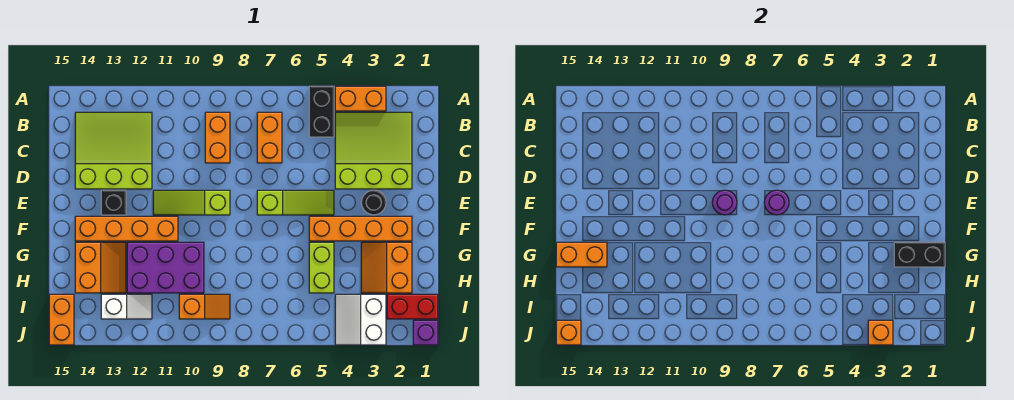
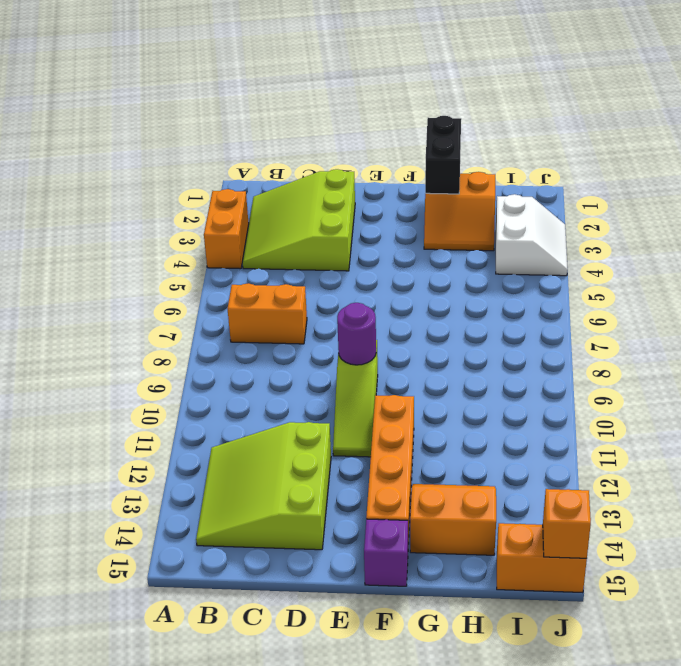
purple brick F15 level 1 -> purple brick J1 level 1
white slope I3:J4 level 1 top I -> white slope I3:J4 level 1 top 3
none -> black brick A5:B5 level 1
none -> orange brick B9:C9 level 1
none -> black round brick E3 level 1

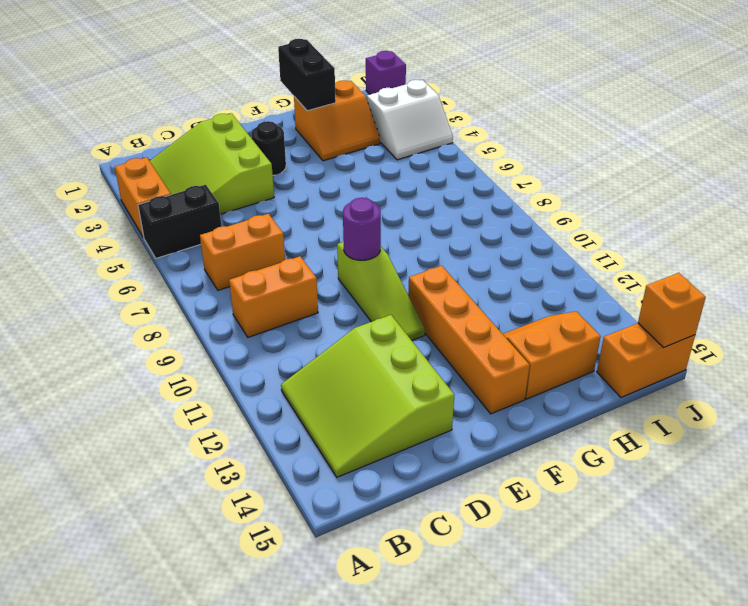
none -> lime slope E5:E7 level 1 top 7
none -> black brick E13 level 1
none -> orange brick F2:F5 level 1

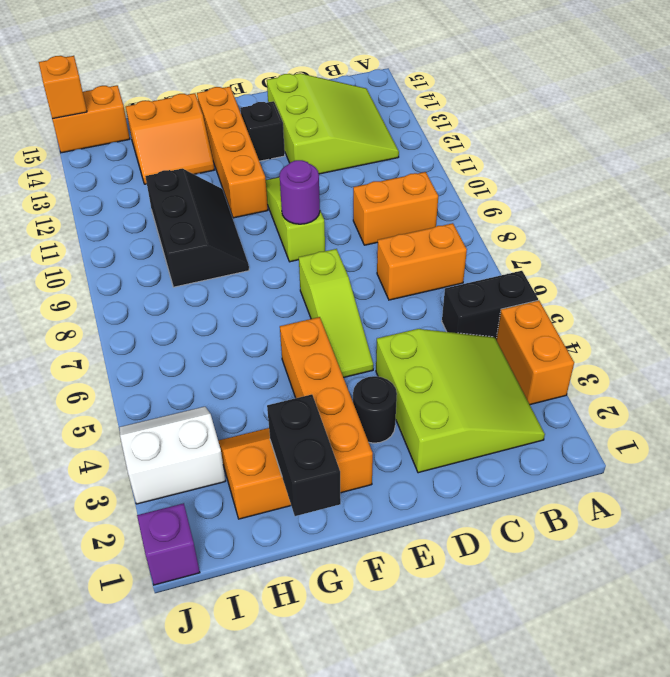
black slope G9:H11 level 1 top H -> purple brick G10:H12 level 1
none -> lime brick G5:H5 level 1
none -> red brick I1:I2 level 1
none -> orange slope I9:I10 level 1 top 10

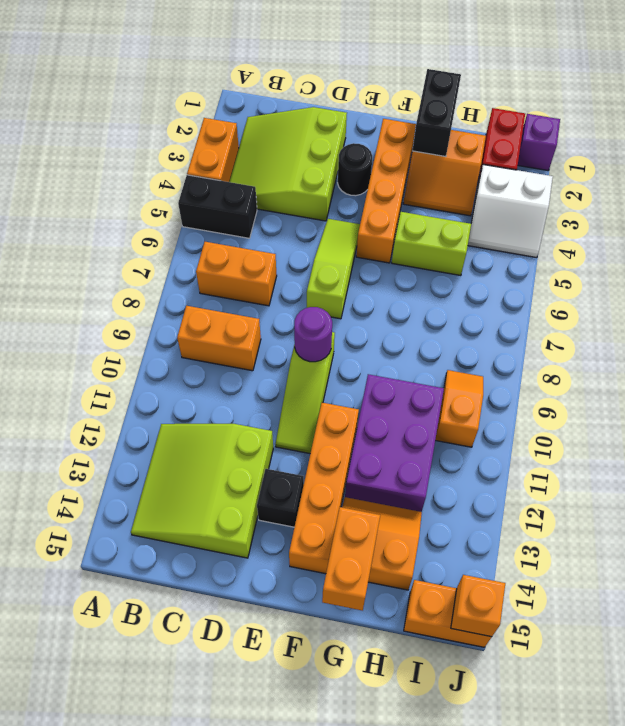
none -> white slope I12:I13 level 1 top 13
none -> purple round brick E7 level 2
none -> orange brick J3 level 2

